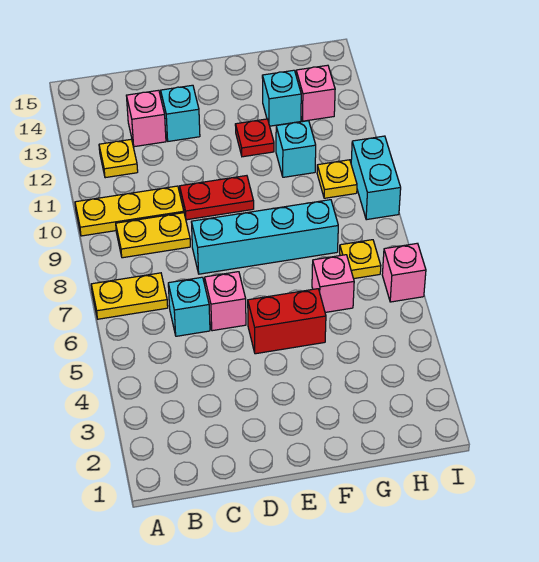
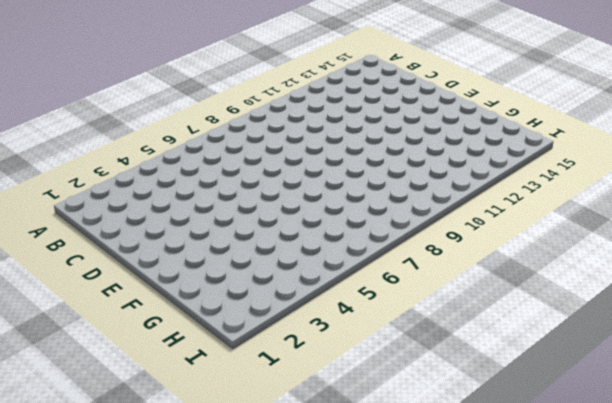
none -> yellow plate A7:B7 level 1
none -> yellow plate A10:C10 level 1
none -> yellow plate B9:C9 level 1

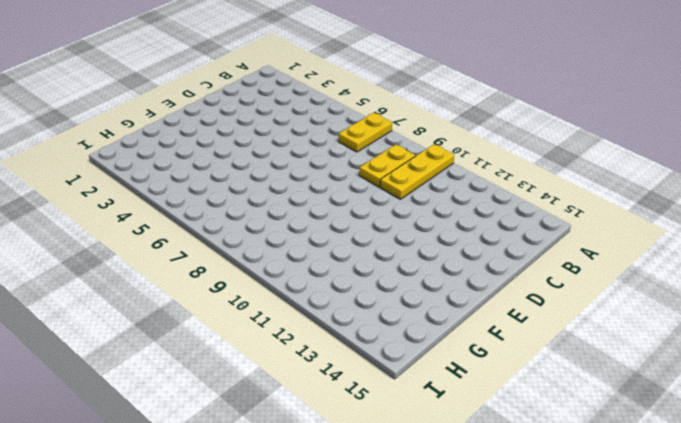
none -> yellow plate B12 level 1
none -> cyan brick C6 level 1
none -> pink brick C13 level 1

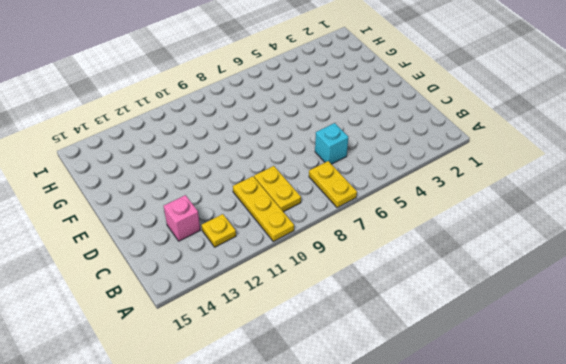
none -> pink brick D6 level 1
none -> cyan brick D8:G8 level 1
none -> red plate D10:E10 level 1

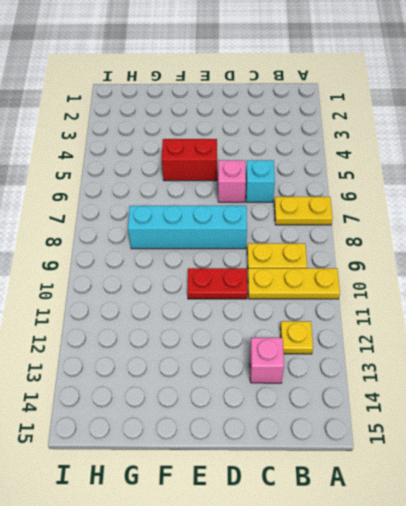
none -> cyan brick D13 level 1
none -> red plate F12 level 1
none -> pink brick G6 level 1

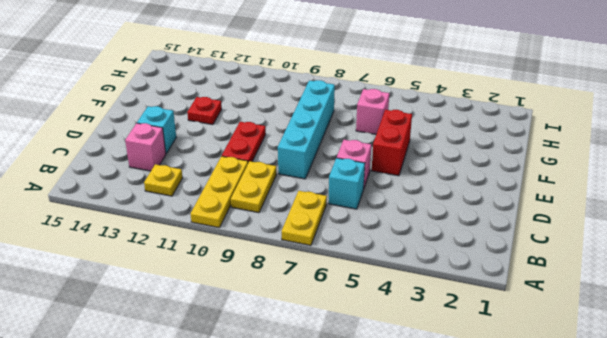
none -> cyan brick G11 level 1
none -> cyan brick G13 level 1
none -> yellow plate H7 level 1

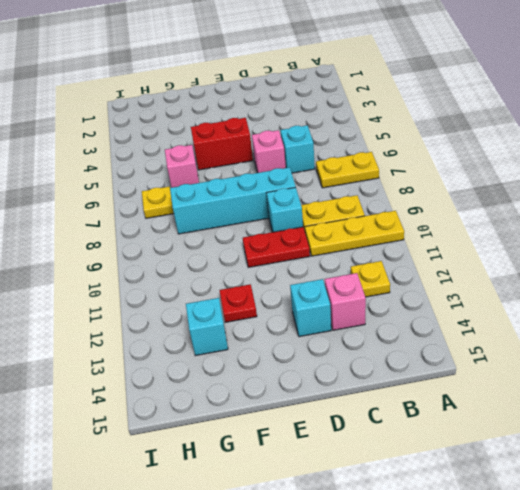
cyan brick D9 level 1 -> cyan brick G11 level 1
none -> yellow plate H10 level 1
none -> pink brick H13 level 1
none -> pink brick I6 level 1

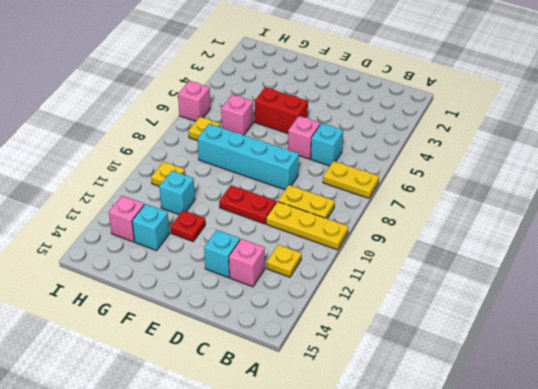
none -> cyan brick I9:I10 level 1

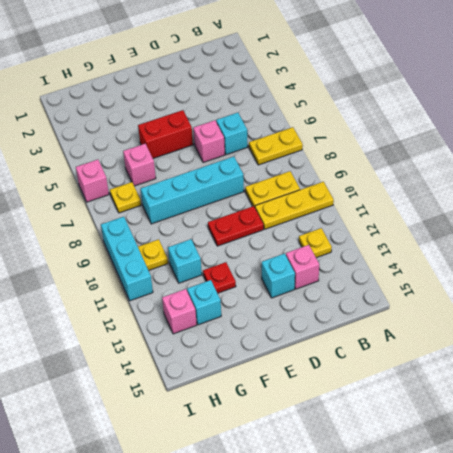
cyan brick I9:I11 level 1 -> cyan brick I9:I10 level 1

